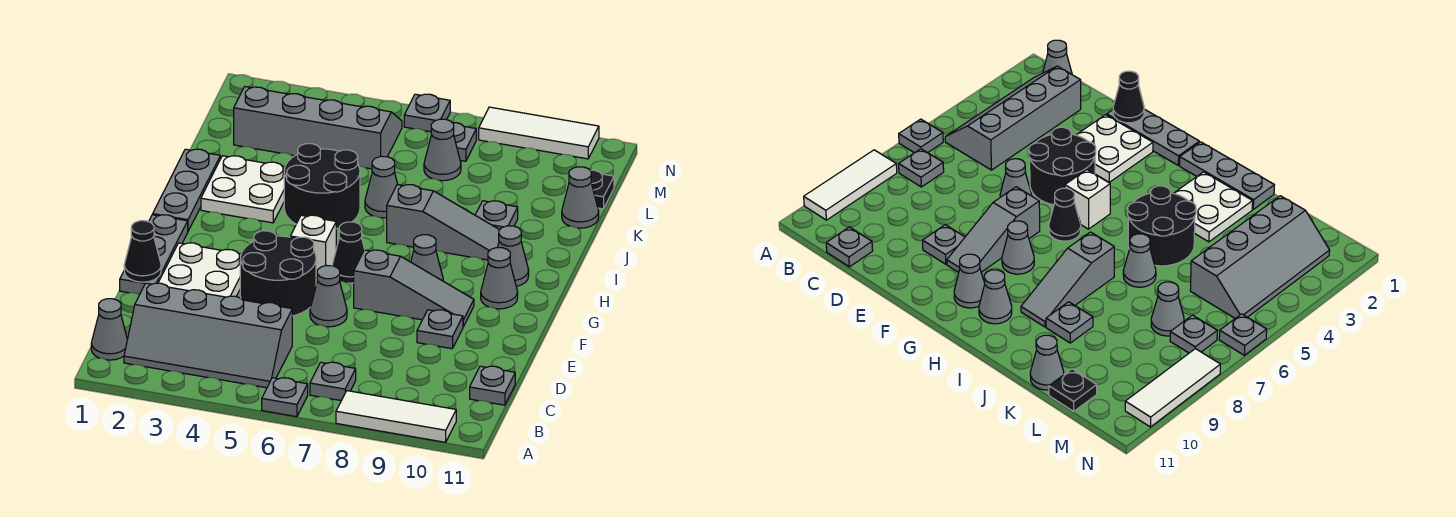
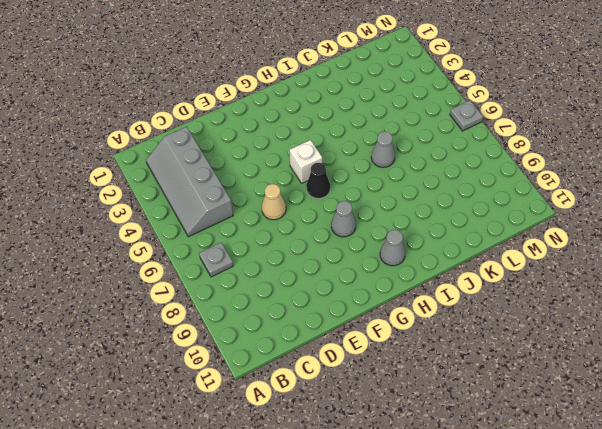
tan cone E6 level 1 -> grey cone E6 level 1
none -> grey plate A6 level 1
none -> white tile A8:A10 level 1
none -> grey cone B1 level 1
none -> grey plate C11 level 1

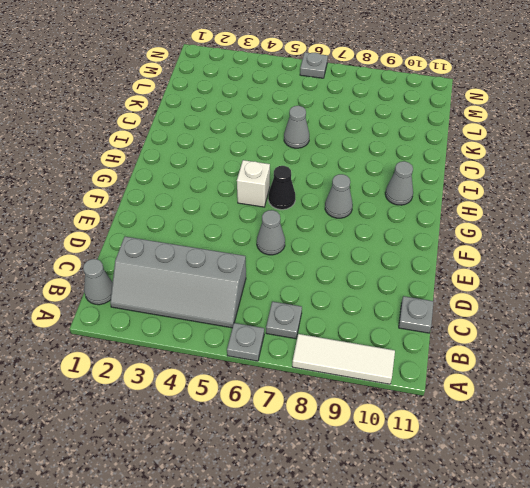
none -> grey plate E1:G1 level 1
none -> white plate E2:F3 level 1
none -> black round brick E4:F5 level 1
none -> grey plate E9 level 1

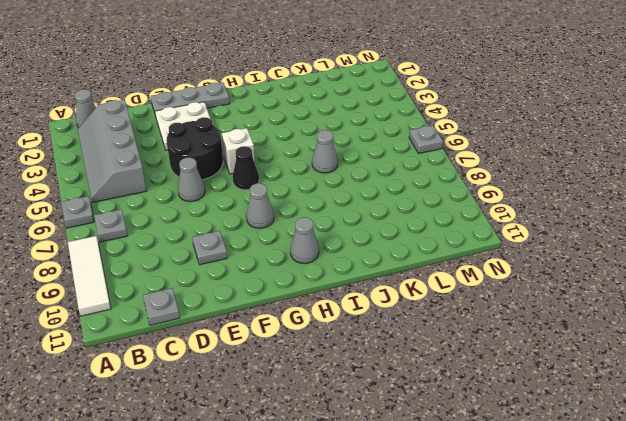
none -> grey slope F7:F9 level 1 top 7
none -> grey cone G10 level 1
none -> grey plate H1:J1 level 1
none -> white plate I2:J3 level 1

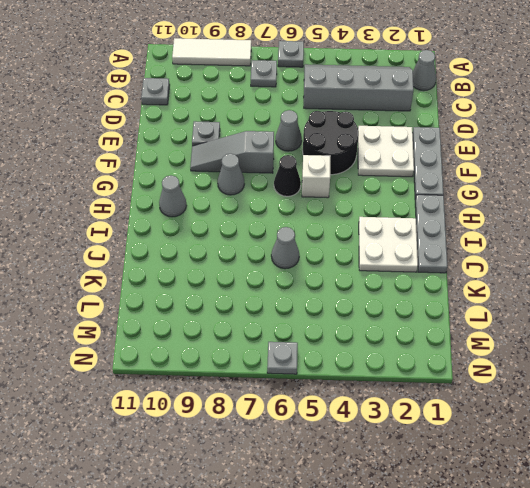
none -> grey cone G10 level 1
none -> black round brick I4:J5 level 1
none -> grey slope I7:I9 level 1 top 7
none -> grey plate J9 level 1

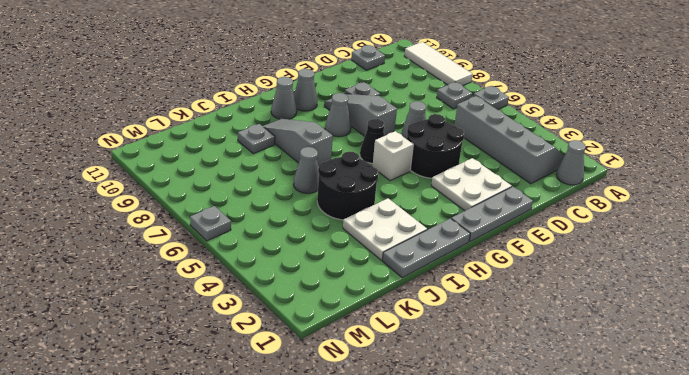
none -> grey cone K11 level 1
none -> grey slope L2:M5 level 1 top L
none -> grey cone L7 level 1
none -> black plate L11 level 1

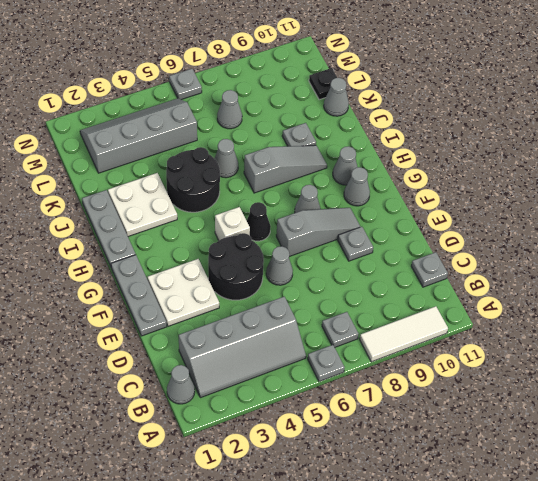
none -> grey plate M7 level 1
none -> white tile N8:N10 level 1
none -> black cone E1 level 2

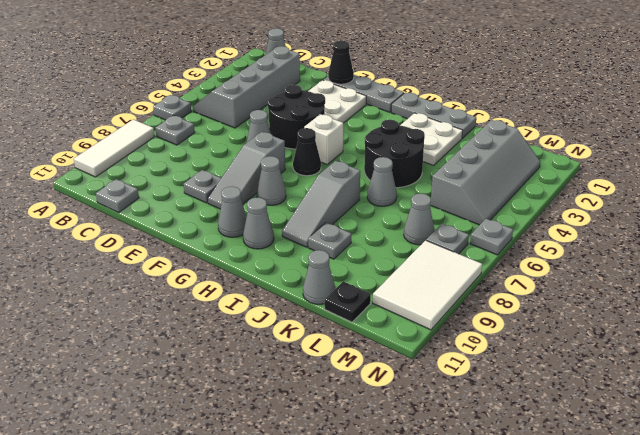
white tile M8:N10 level 1 -> white tile N8:N10 level 1

